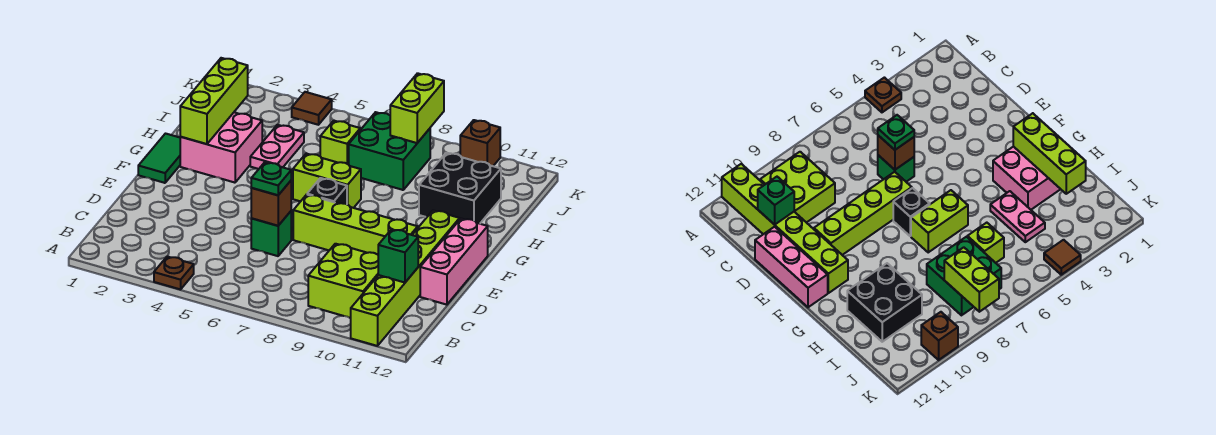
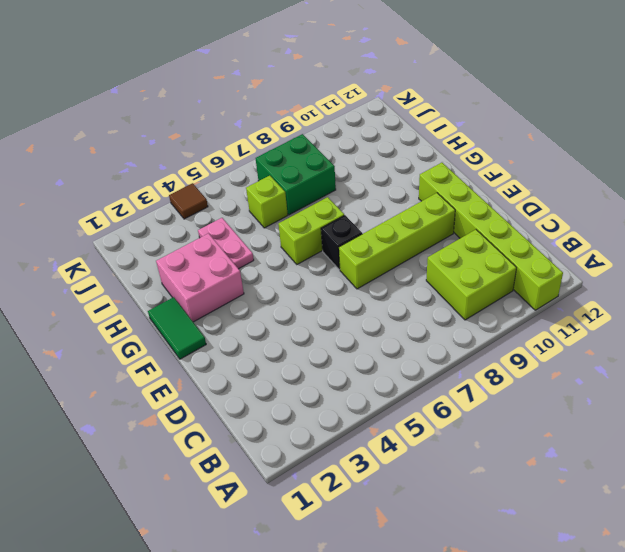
none -> brown plate A4 level 1
none -> green brick D6 level 1
none -> pink brick D12:F12 level 1

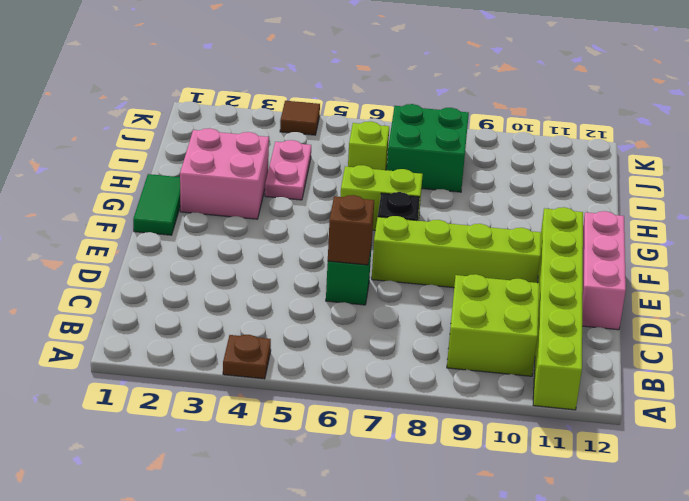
none -> black brick H10:I11 level 1
none -> brown brick K10 level 1
none -> green brick C11 level 2

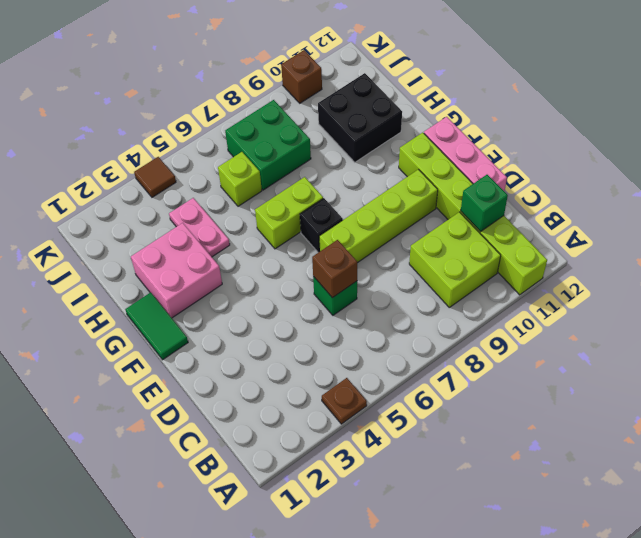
none -> lime brick G2:I2 level 2
none -> lime brick J8:K8 level 2
none -> green plate D6 level 3

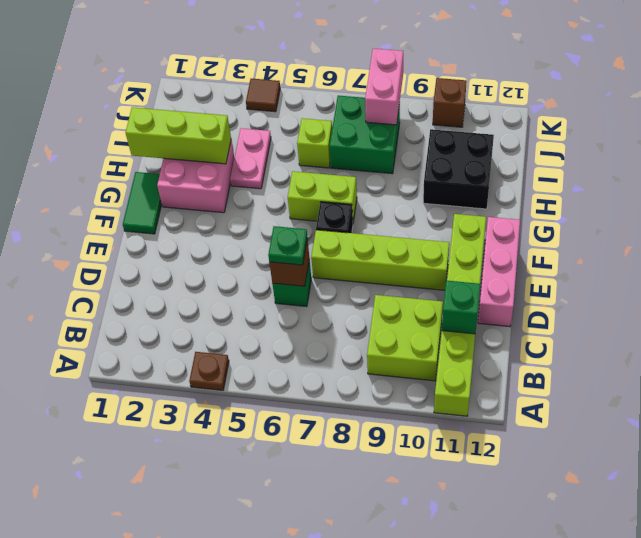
lime brick H1:H3 level 2 -> lime brick G2:I2 level 2
pink brick J8:K8 level 2 -> lime brick J8:K8 level 2

